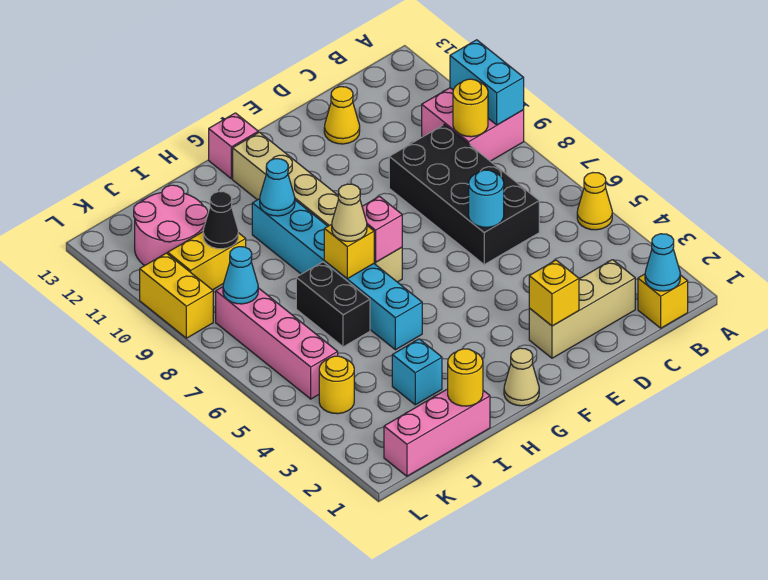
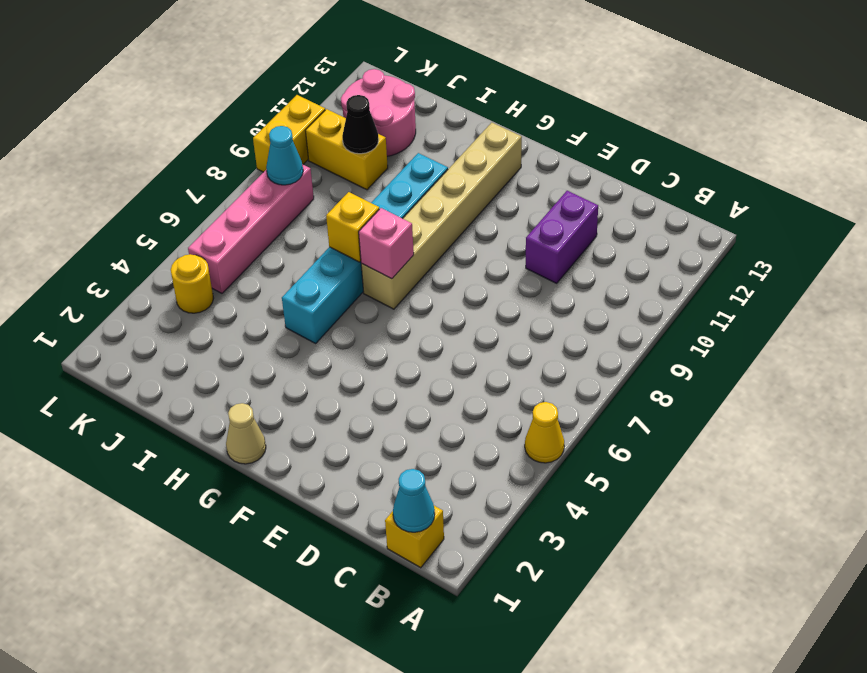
purple brick D10:D11 level 1 -> none
none -> pink brick A9:B10 level 1
none -> tan brick C2:E2 level 1
none -> black brick C6:D9 level 1
none -> yellow cone D12 level 1

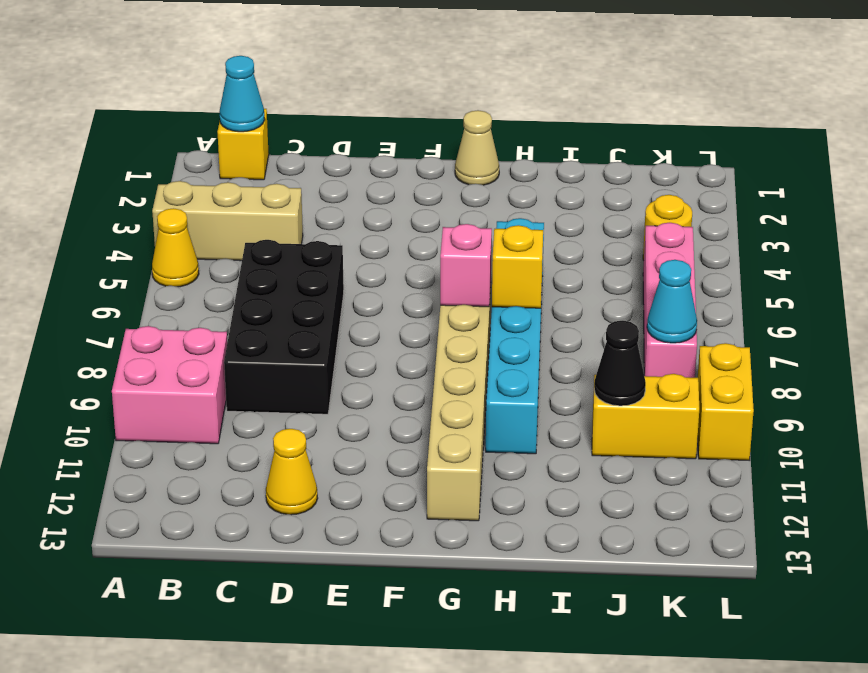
tan brick A4:C4 level 1 -> tan brick C2:E2 level 1
none -> pink brick G13 level 1
none -> pink brick I1:K1 level 1
none -> cyan brick I3 level 1
none -> black brick I6:I7 level 1

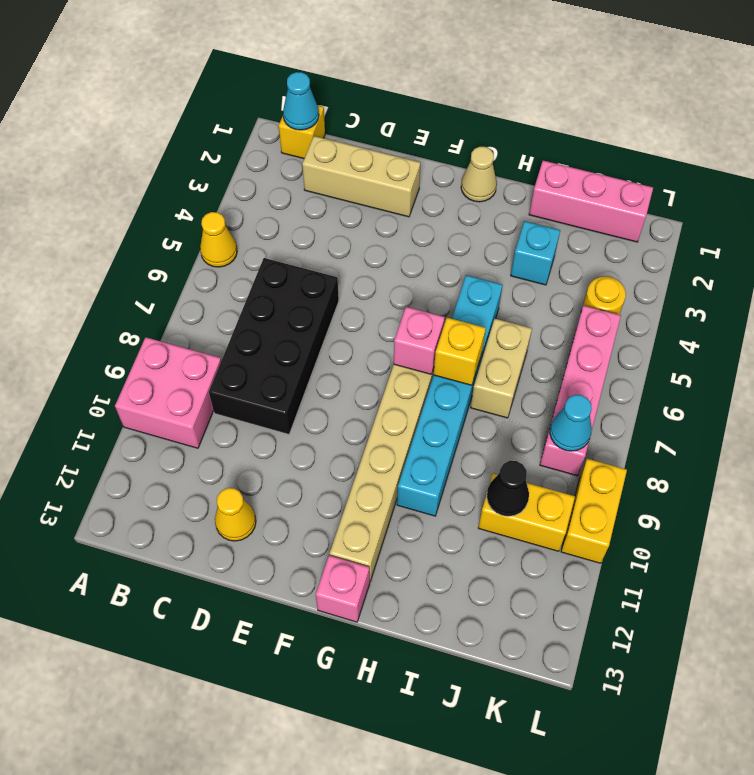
tan brick I6:I7 level 1 -> black brick I6:I7 level 1
none -> pink round brick J11:K12 level 1
none -> cyan brick A9:A10 level 2
none -> yellow round brick B9 level 2
none -> cyan round brick D6 level 2

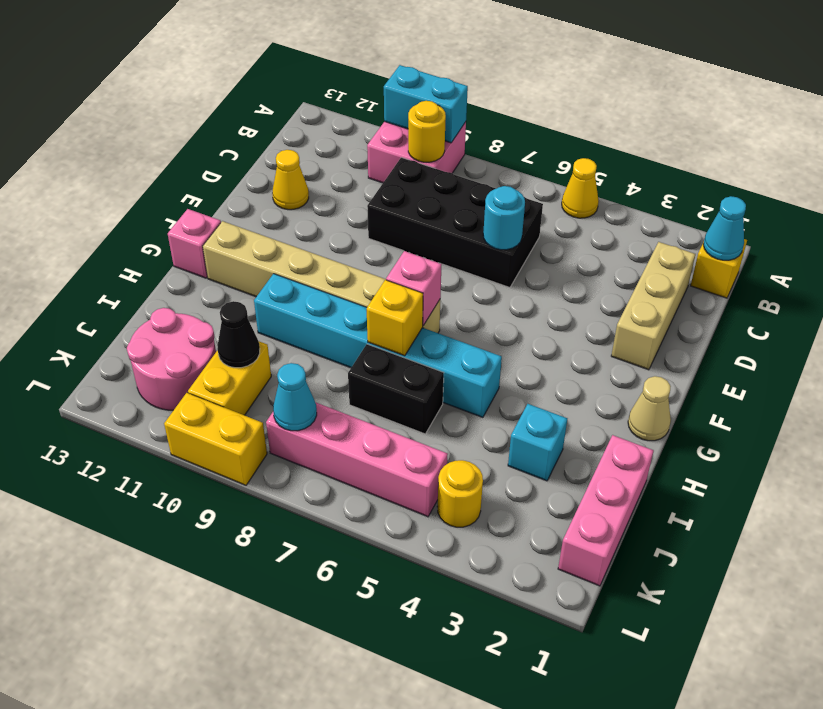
none -> yellow brick E2 level 2
none -> cyan cone H10 level 2
none -> yellow round brick I1 level 2
none -> tan cone H7 level 3

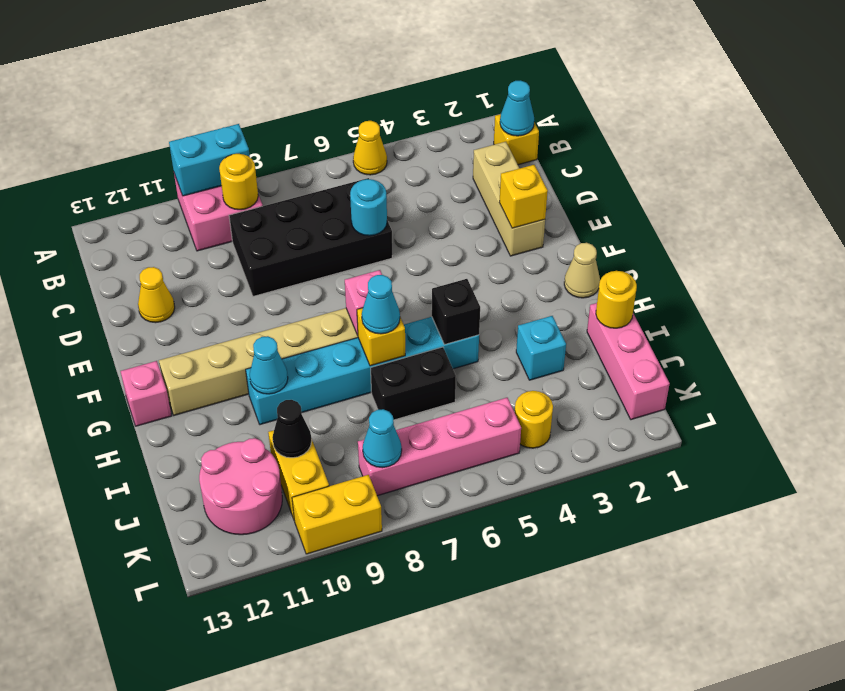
black brick H5 level 2 -> none
cyan cone H7 level 3 -> tan cone H7 level 3

